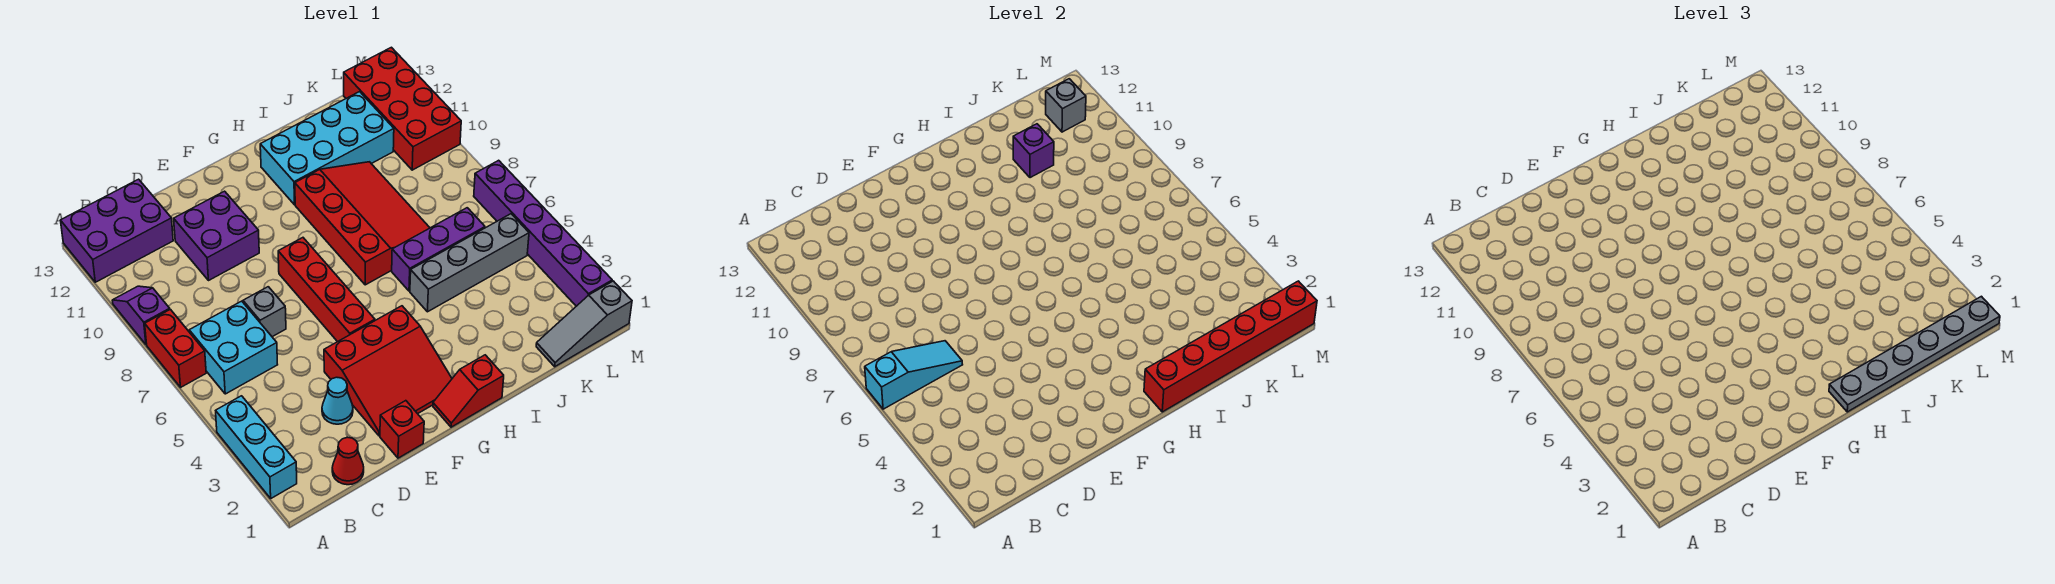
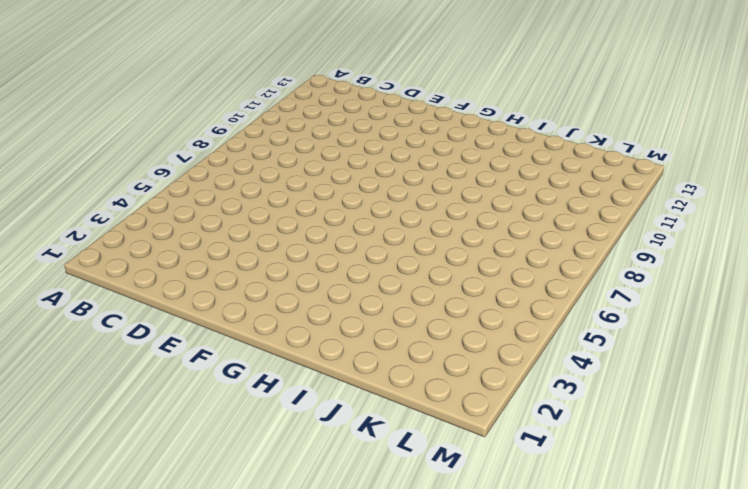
none -> cyan brick A2:A4 level 1
none -> red brick A7:A8 level 1
none -> purple slope A9:A10 level 1 top 9

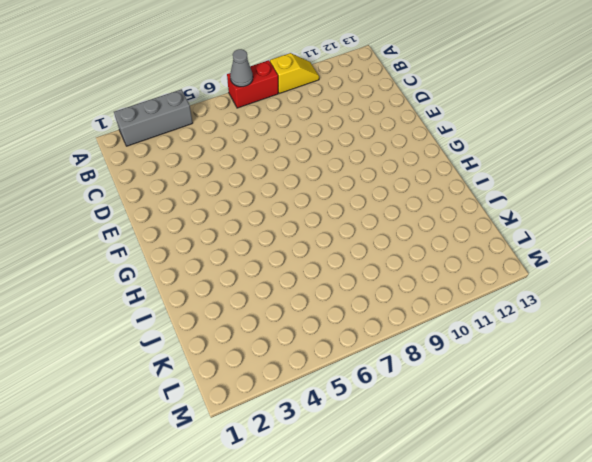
grey brick A2:A4 level 1 -> cyan brick A2:A4 level 1
grey cone A7 level 2 -> none
yellow slope A9:A10 level 1 top 9 -> purple slope A9:A10 level 1 top 9
none -> purple brick A12:C13 level 1
none -> cyan brick B6:C7 level 1
none -> red cone C1 level 1

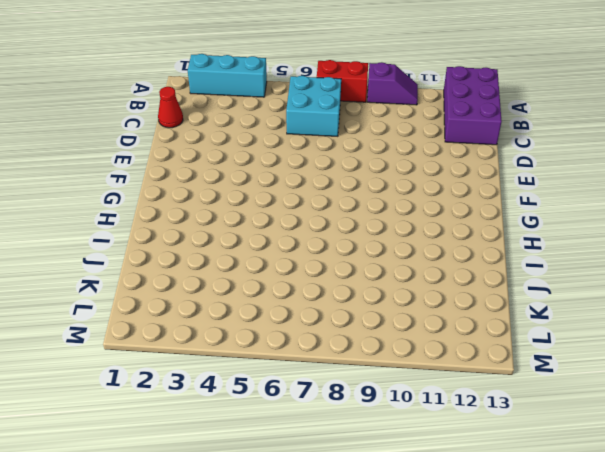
none -> cyan cone D3 level 1
none -> grey brick D7 level 1
none -> purple brick D10:E11 level 1

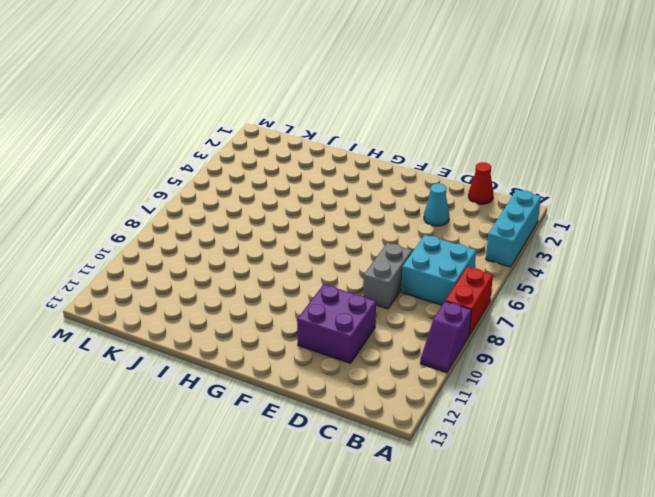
grey brick D7:D8 level 1 -> grey brick D7 level 1
none -> purple brick A12:C13 level 1
none -> red brick E1 level 1
none -> red slope E2:G4 level 1 top 4

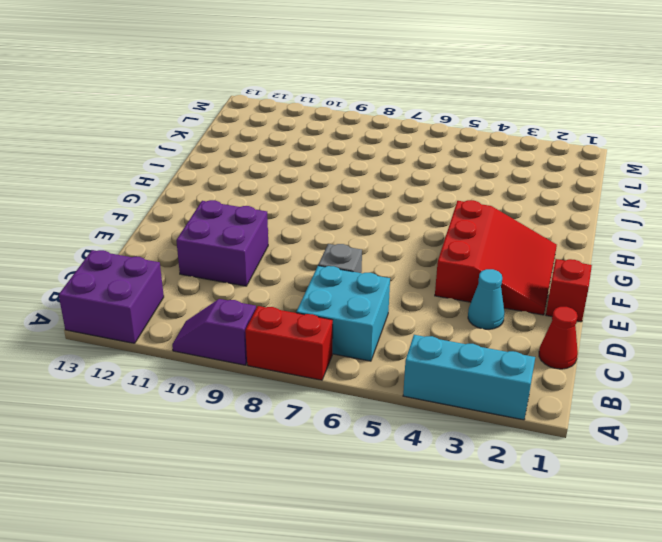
purple brick A12:B13 level 1 -> purple brick A12:C13 level 1
none -> red brick F5:F8 level 1
none -> red slope G1:H1 level 1 top H
none -> red slope H7:J10 level 1 top H

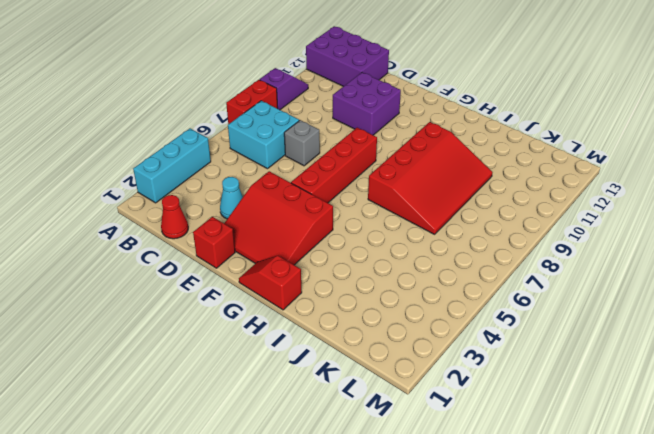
none -> cyan brick H11:K12 level 1
none -> grey brick I5:L5 level 1
none -> purple brick I6:K6 level 1

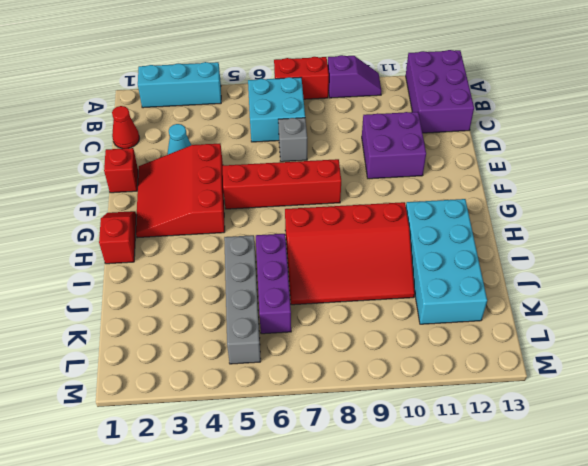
none -> grey slope K1:M1 level 1 top M
none -> red brick L10:M13 level 1
none -> purple brick M2:M7 level 1

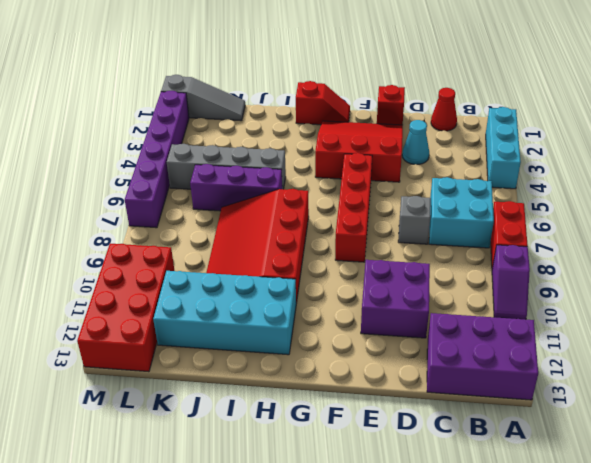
none -> cyan slope A6:C6 level 2 top A
none -> red brick H1:M1 level 2
none -> purple brick J11 level 2

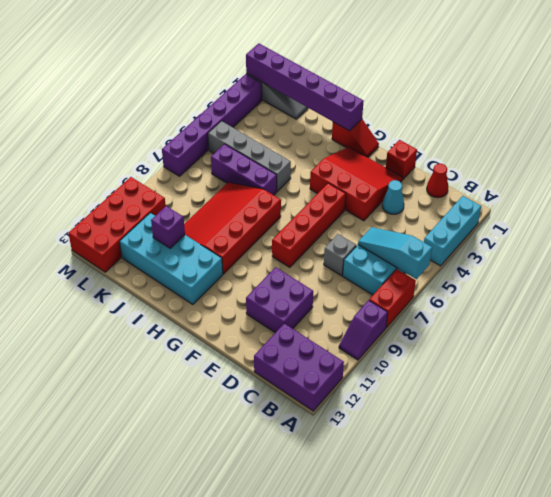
purple brick H1:M1 level 2 -> red brick H1:M1 level 2
none -> grey brick L12 level 2
none -> grey plate H1:M1 level 3

